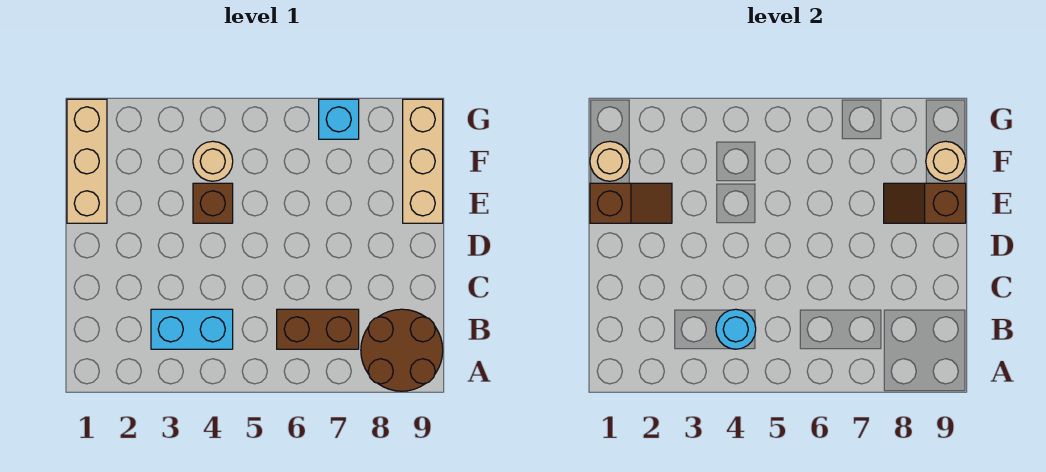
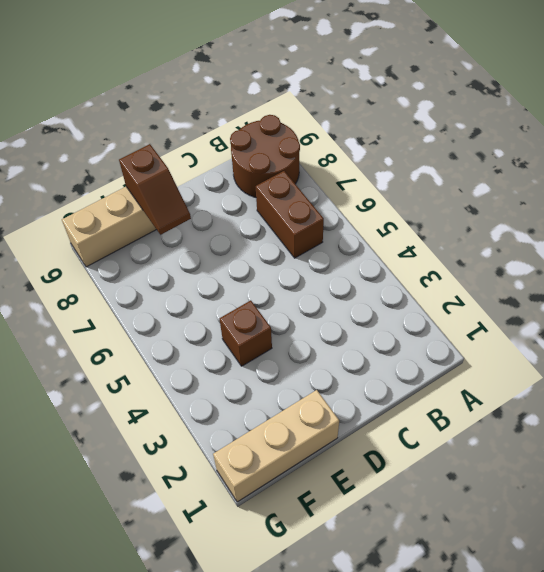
none -> cyan brick B3:B4 level 1
none -> tan round brick F4 level 1
none -> cyan brick G7 level 1

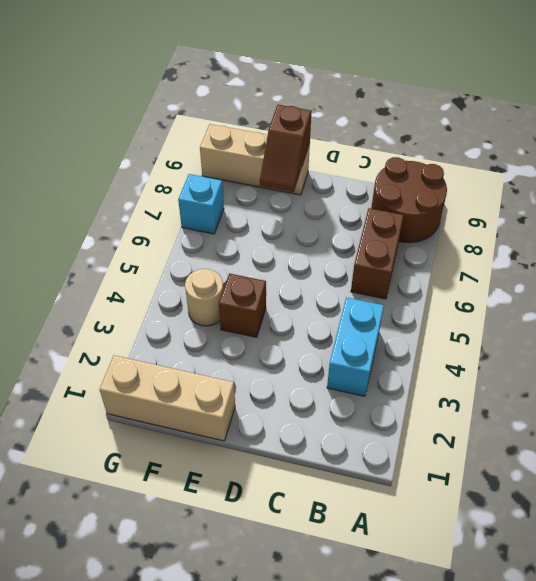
none -> cyan round brick B4 level 2
none -> brown slope E1:E2 level 2 top 1
none -> tan round brick F1 level 2

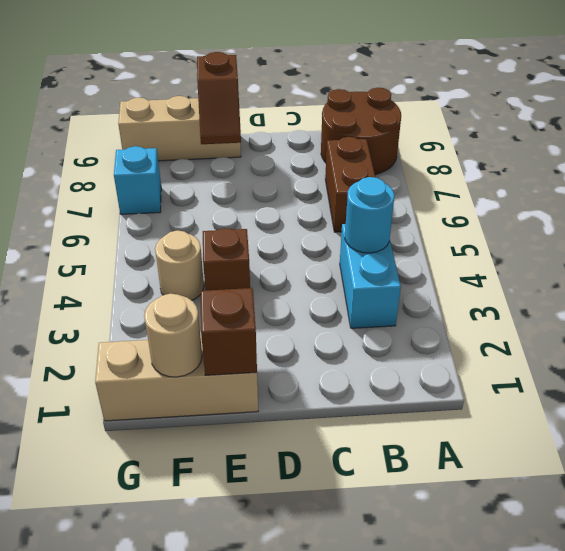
none -> tan round brick F9 level 2

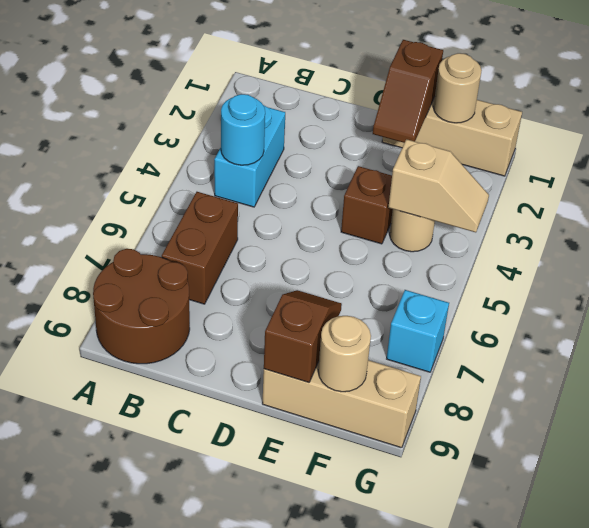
tan slope F4:G4 level 2 top F -> none

